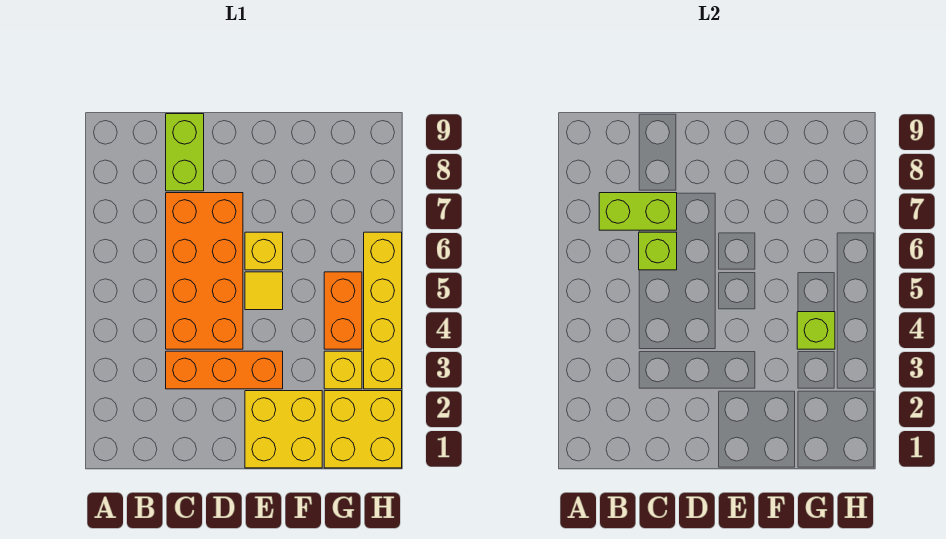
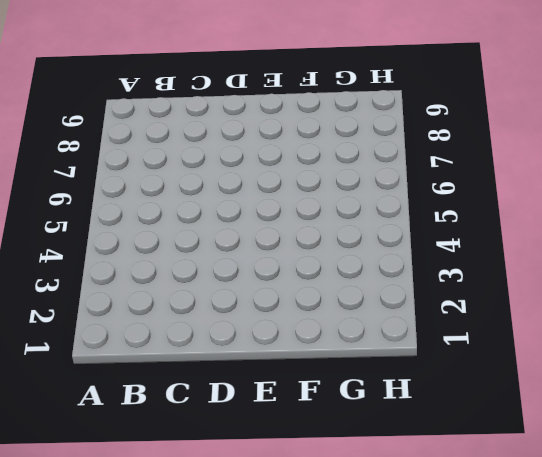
none -> orange brick C3:E3 level 1
none -> orange brick C4:D7 level 1
none -> lime brick C8:C9 level 1

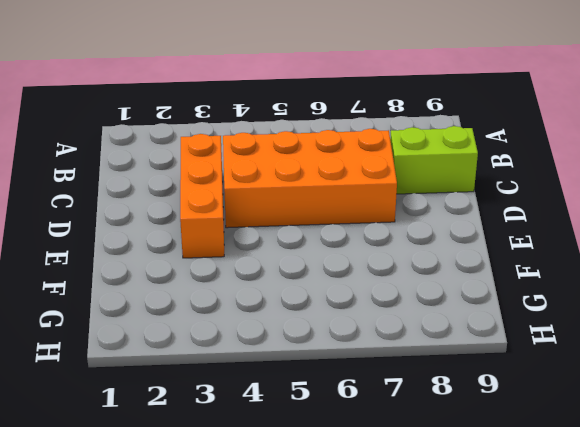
none -> yellow brick E1:F2 level 1
none -> yellow tile E5 level 1
none -> yellow brick E6 level 1

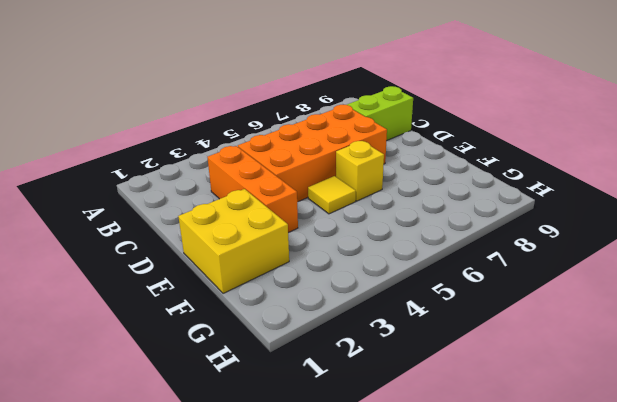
none -> yellow brick G1:H2 level 1
none -> yellow brick G3 level 1
none -> orange brick G4:G5 level 1

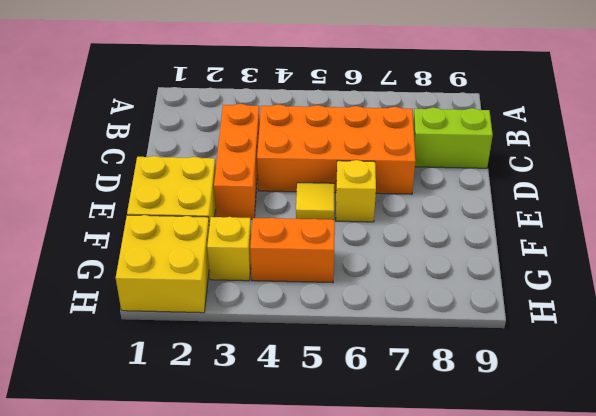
none -> yellow brick H3:H6 level 1
none -> lime brick B7:C7 level 2
none -> lime brick C6 level 2

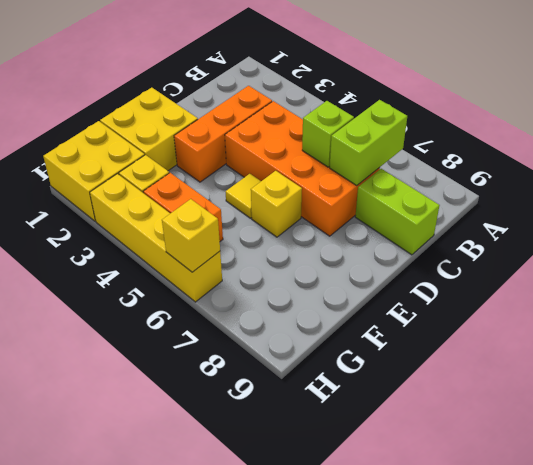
yellow brick H6 level 2 -> none
none -> lime brick G4 level 2

